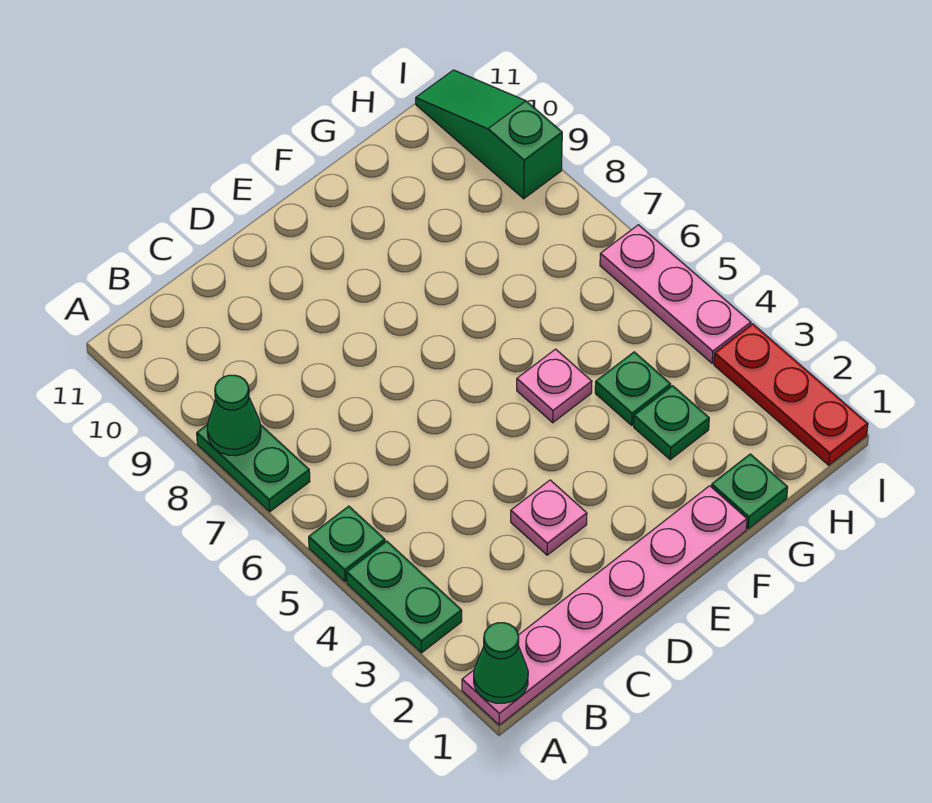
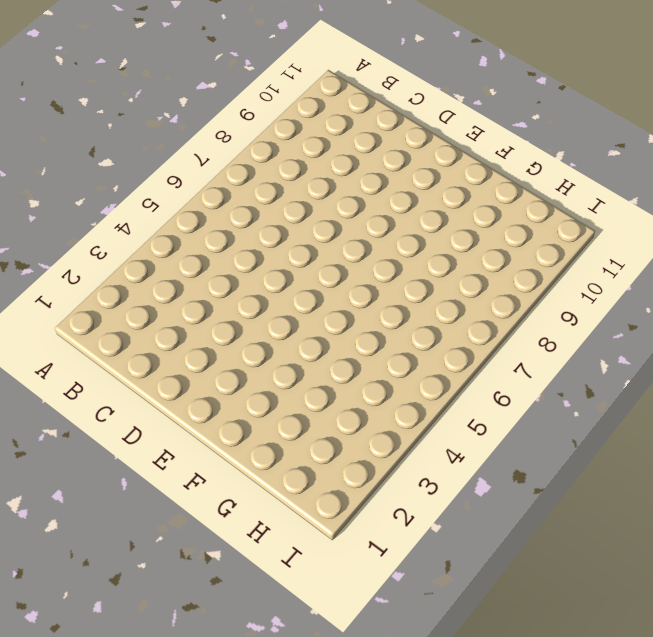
none -> pink plate A1:F1 level 1
none -> green plate A3:A4 level 1
none -> green plate A5 level 1

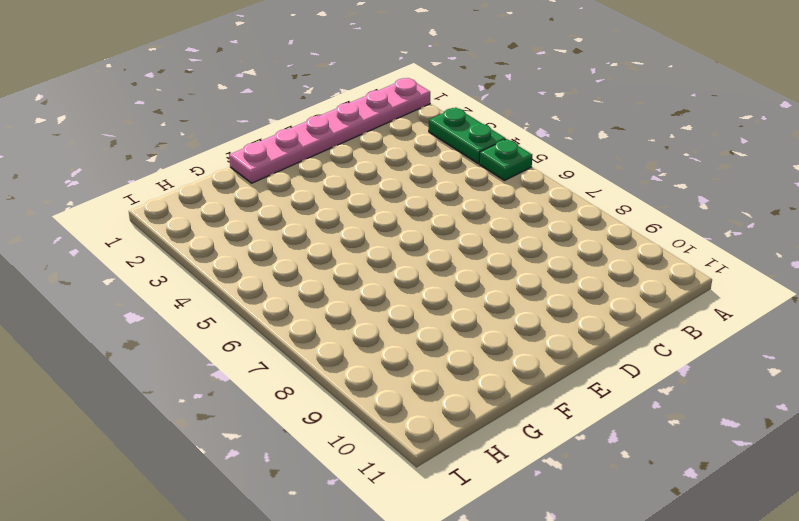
none -> green plate A7:A8 level 1
none -> pink plate D3 level 1
none -> pink plate F5 level 1

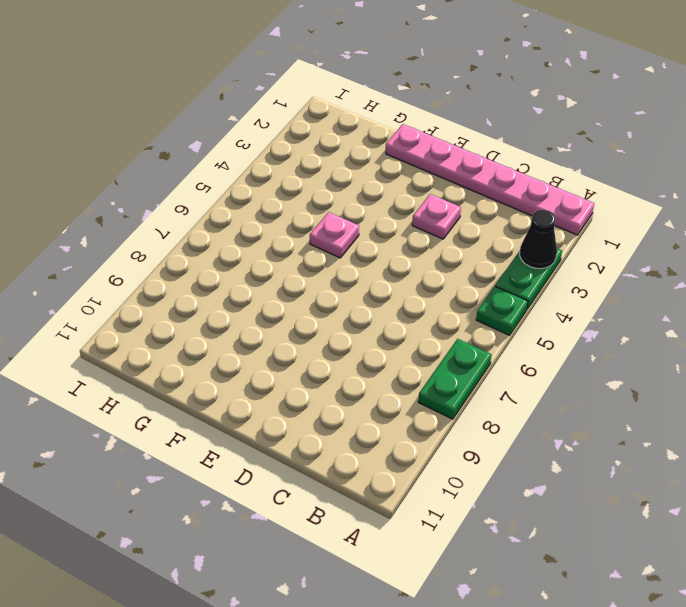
black cone A3 level 2 -> none
none -> green plate G1 level 1
none -> green plate G3 level 1
none -> green plate G4 level 1

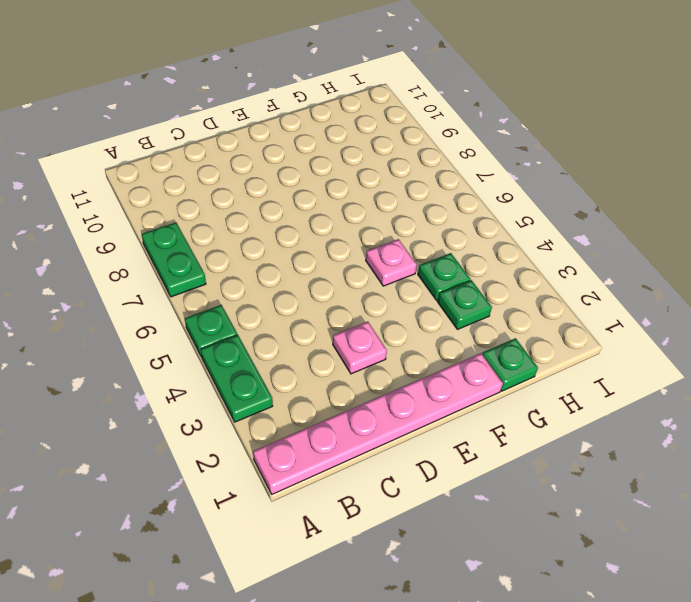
none -> red plate I1:I3 level 1
none -> pink plate I4:I6 level 1
none -> green slope I9:I11 level 1 top 9

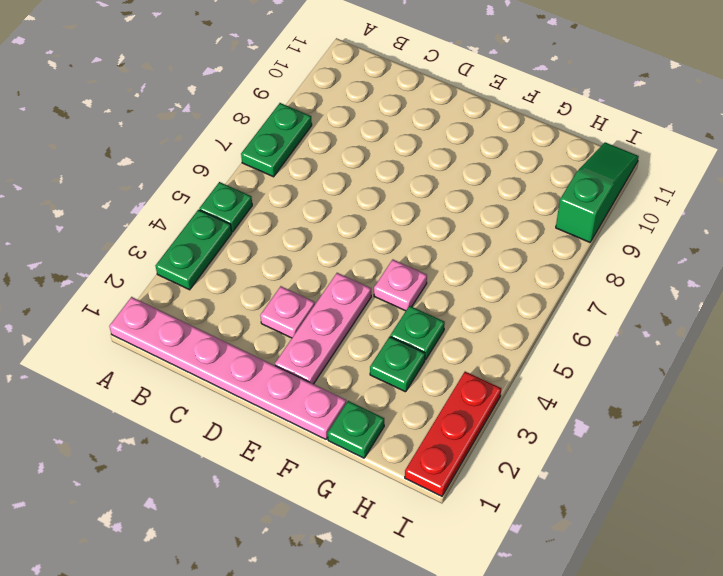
pink plate E2:E4 level 1 -> pink plate I4:I6 level 1
none -> green cone A1 level 2
none -> green cone A8 level 2

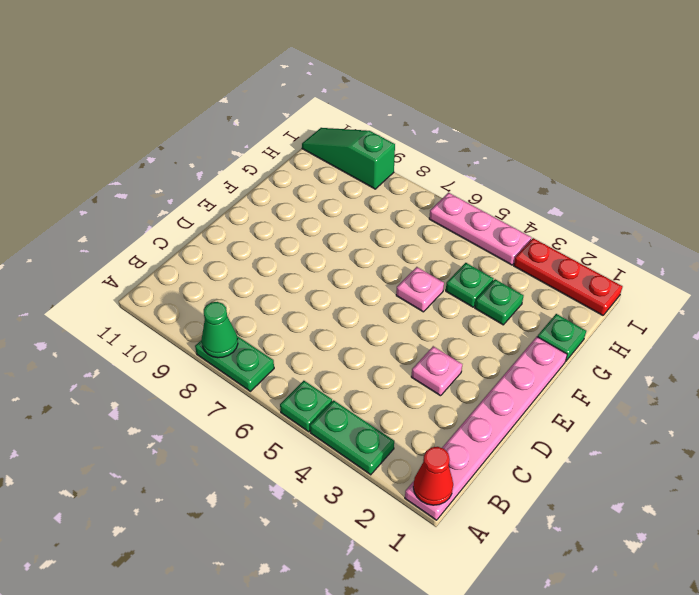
red cone A1 level 2 -> green cone A1 level 2

